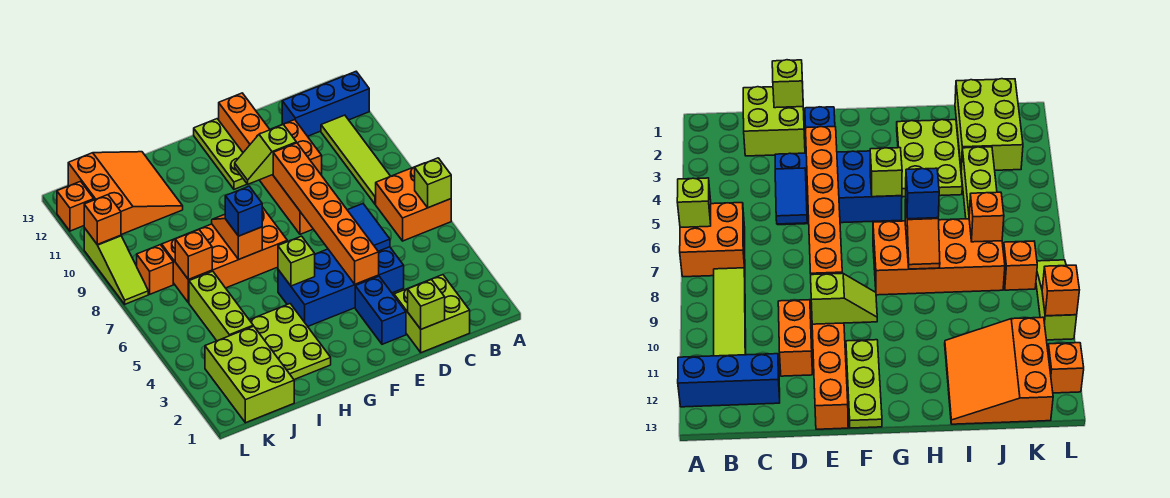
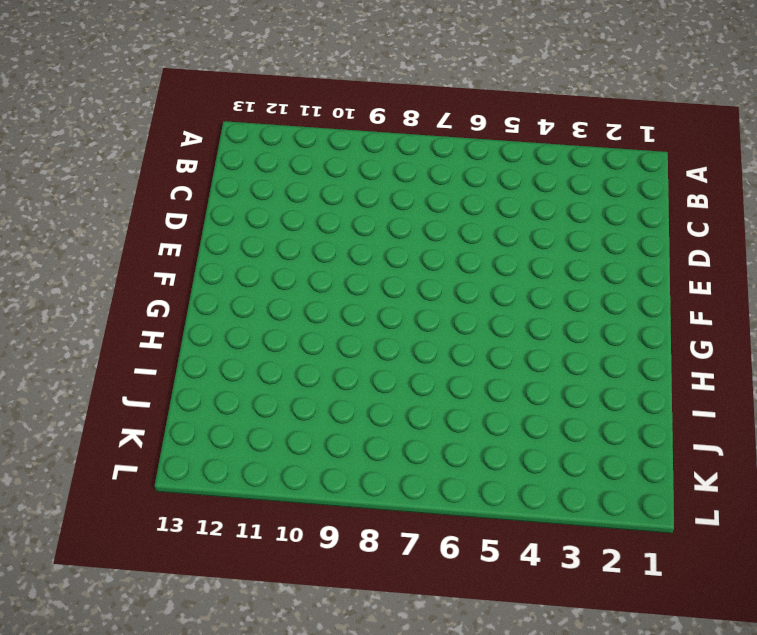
none -> orange brick A6:B7 level 1
none -> blue brick A12:C12 level 1
none -> lime tile B8:B11 level 1

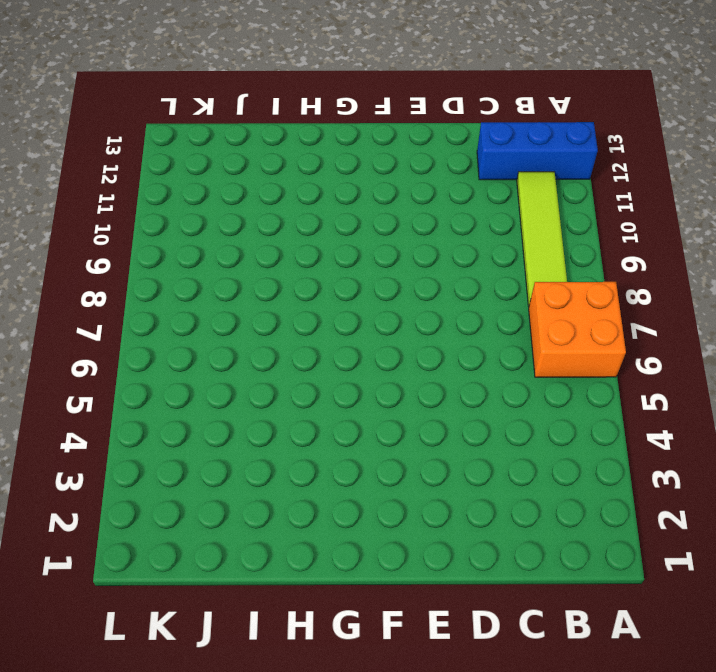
none -> lime brick C1:D2 level 1
none -> blue brick D4:G5 level 1
none -> orange brick D10:D11 level 1

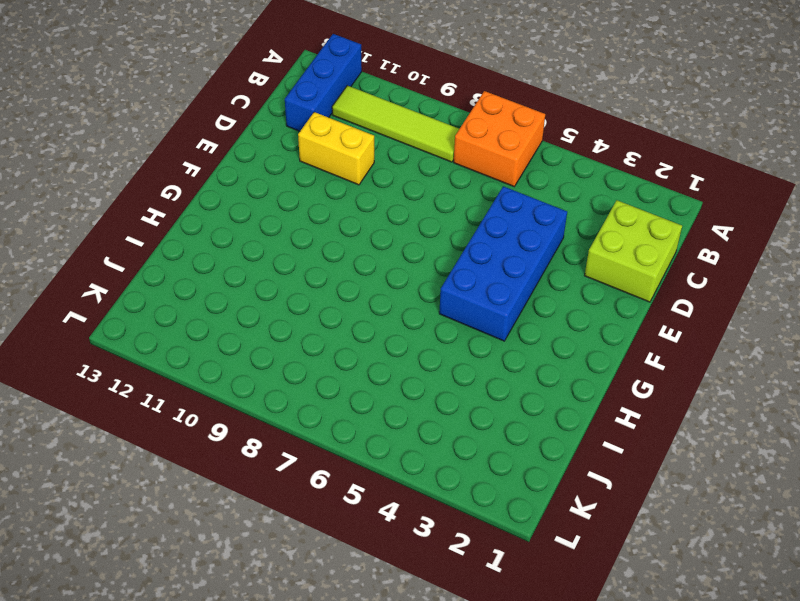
yellow brick D10:D11 level 1 -> orange brick D10:D11 level 1
none -> blue brick E2:E3 level 1
none -> orange brick E8:E13 level 1
none -> lime plate F11:F13 level 1

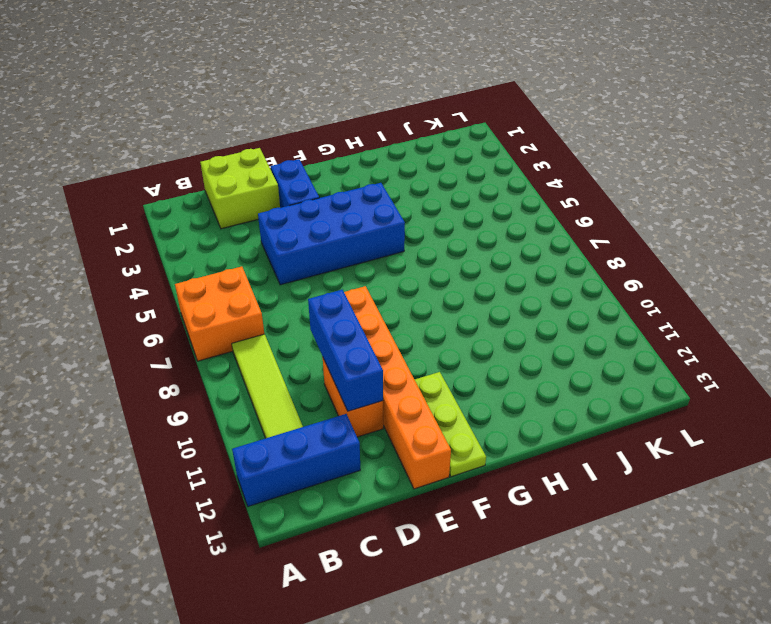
blue brick D9:D11 level 2 -> none
none -> orange brick G7:J8 level 1
none -> lime plate H2:I4 level 1
none -> orange slope I11:K13 level 1 top K

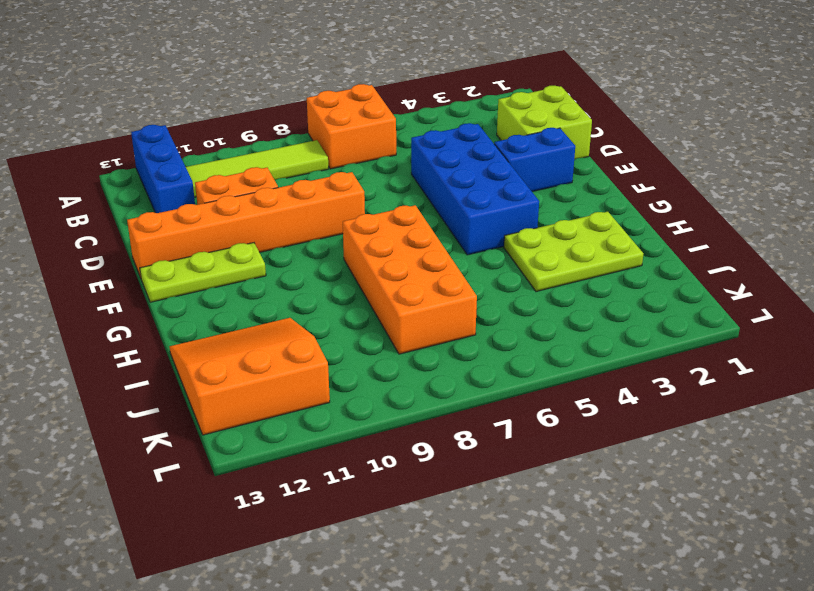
none -> lime brick J1:K3 level 1
none -> lime brick J4:J6 level 1
none -> orange brick K8 level 1

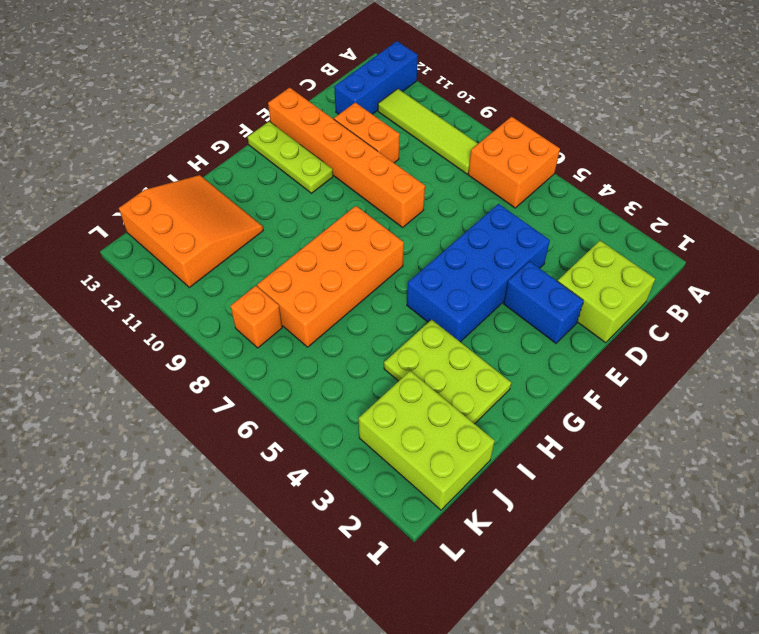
none -> lime brick J4:J6 level 1
none -> lime slope L8:L10 level 1 top 10
none -> orange brick L12 level 1

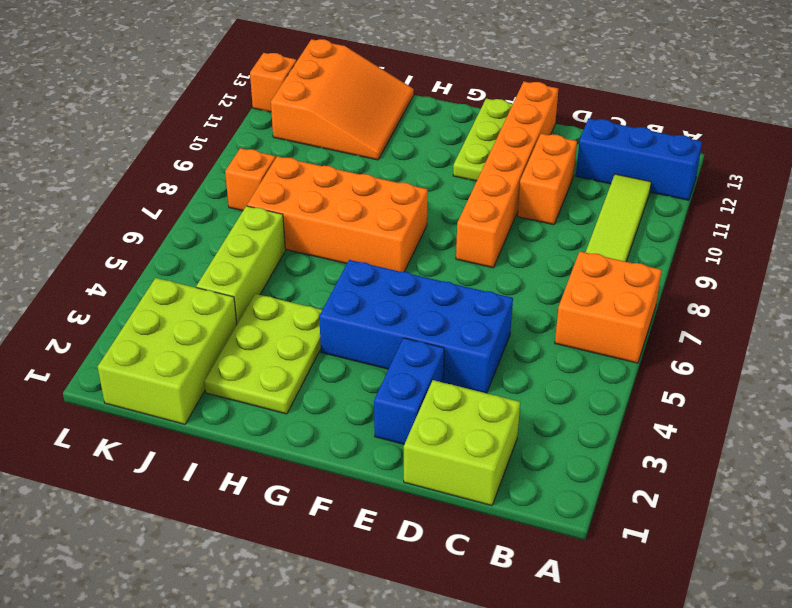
none -> lime slope L8:L10 level 1 top 10
none -> lime brick A6 level 2
none -> lime brick D1 level 2

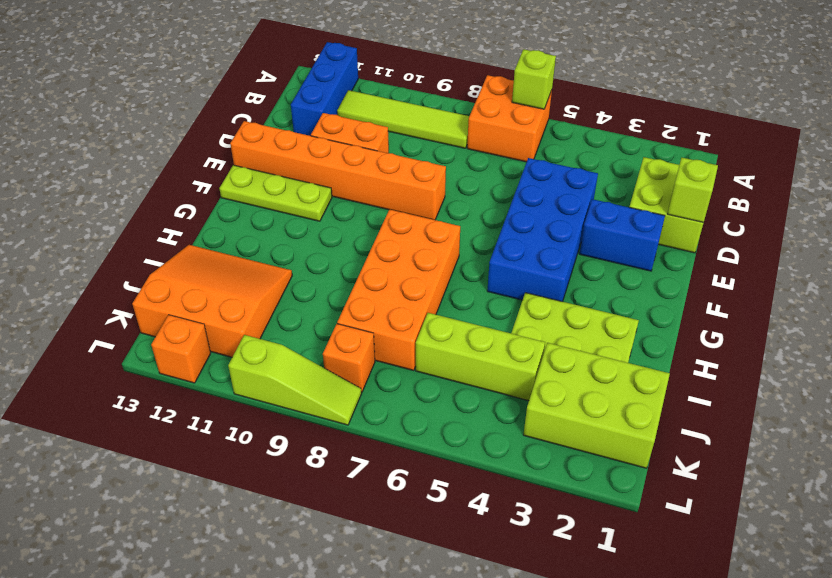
none -> blue tile D5:D6 level 2
none -> orange brick E4:E9 level 2
none -> lime slope E10:F10 level 2 top E

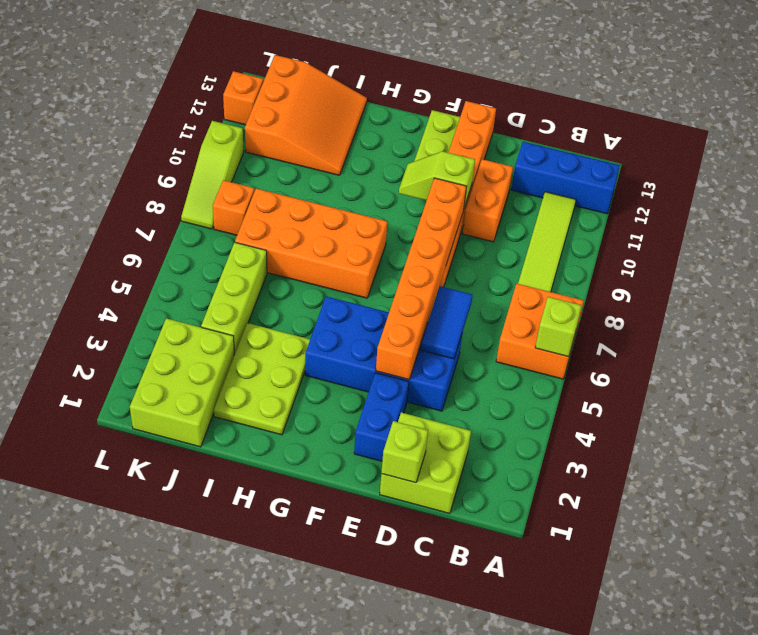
none -> lime brick G5 level 2
none -> orange slope H7:H8 level 2 top 7
none -> orange brick J7 level 2

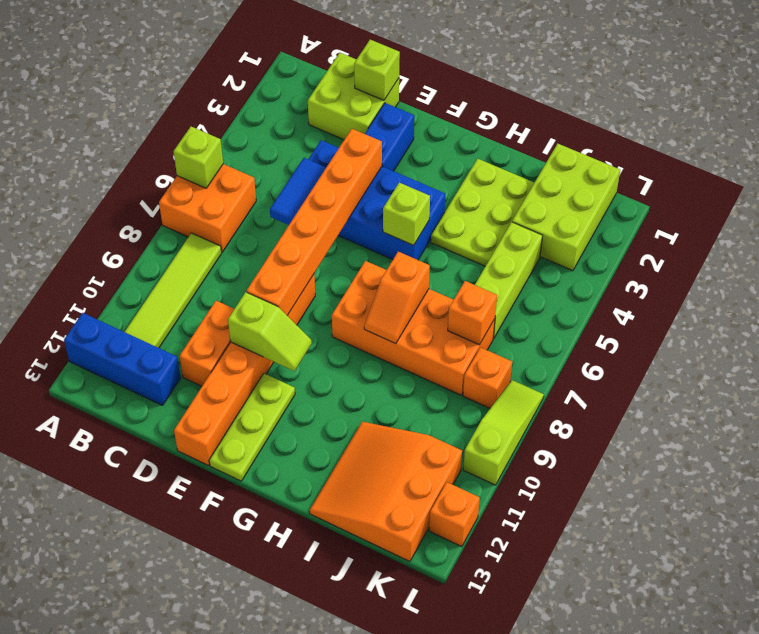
none -> orange brick L10 level 2
none -> blue brick H7 level 3

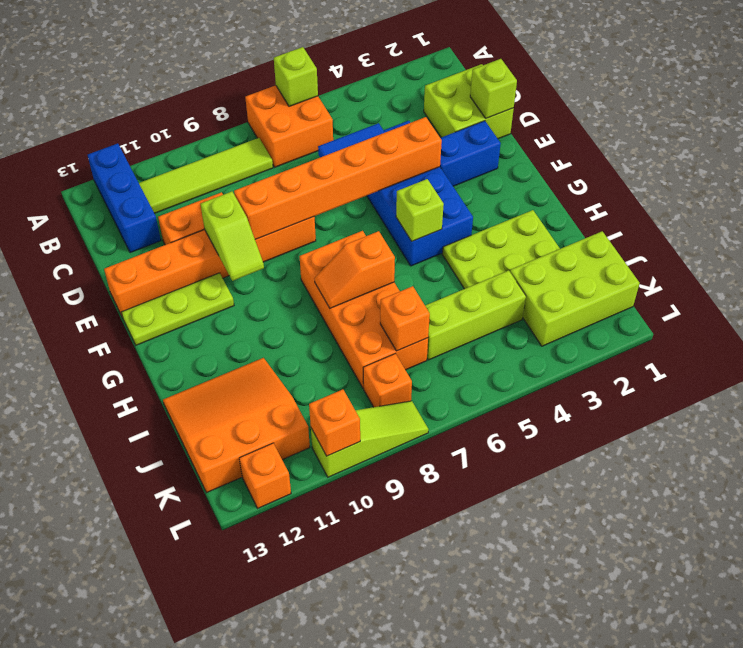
none -> blue brick H7 level 3

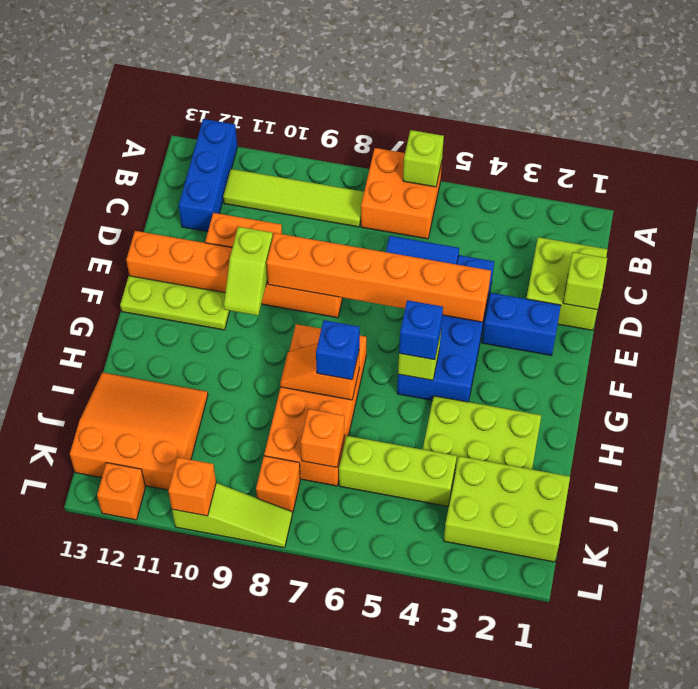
blue brick G5 level 3 -> none

